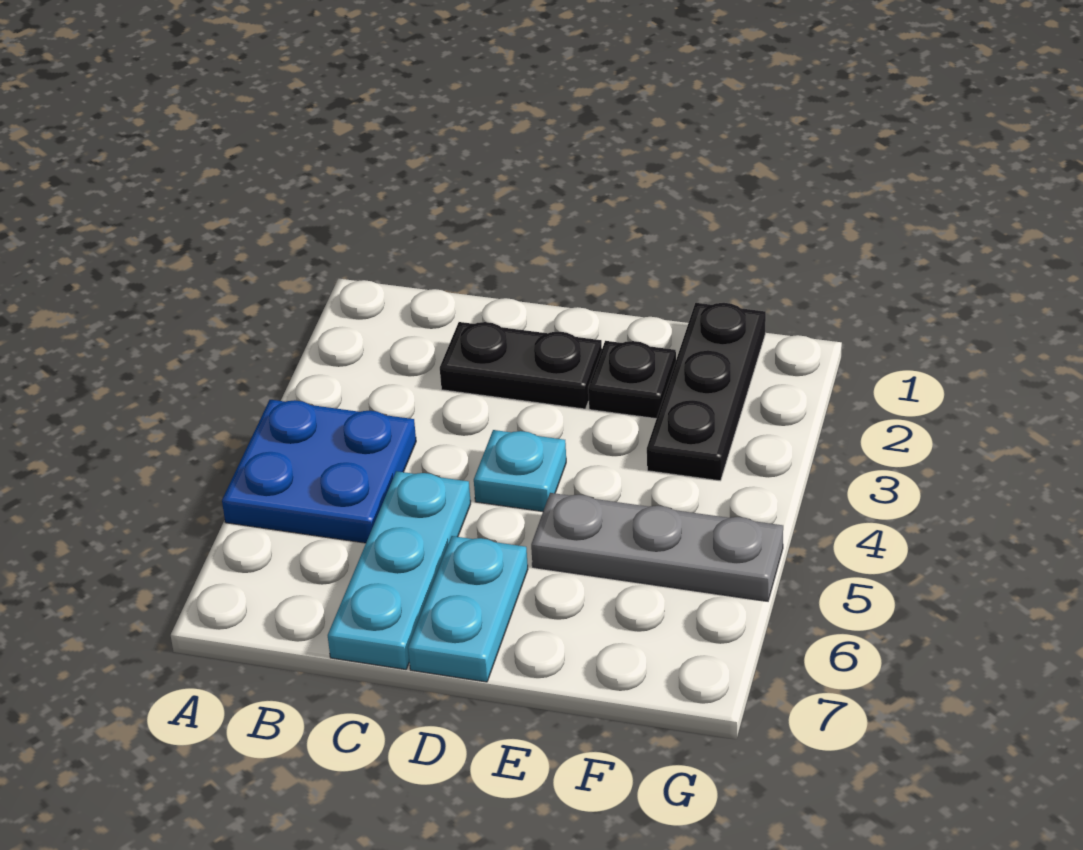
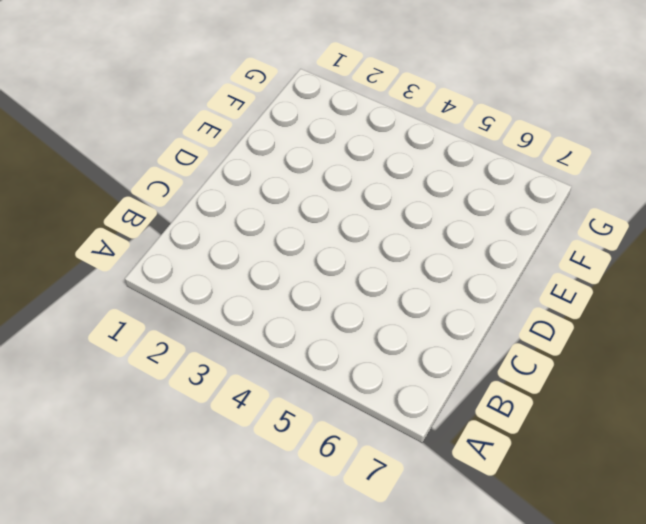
none -> blue plate A4:B5 level 1
none -> black plate C2:D2 level 1

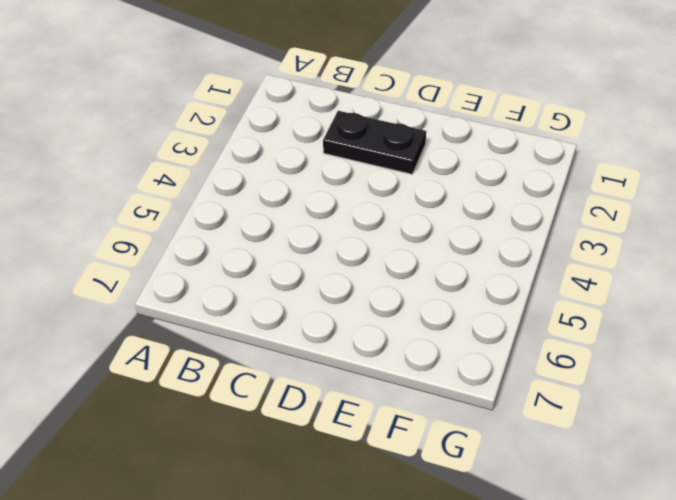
none -> blue plate A4:B5 level 1
none -> cyan plate C5:C7 level 1

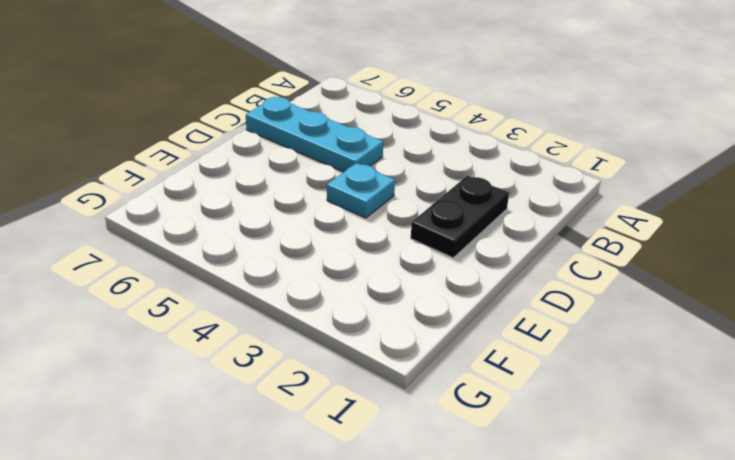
none -> blue plate A4:B5 level 1
none -> cyan plate D6:D7 level 1

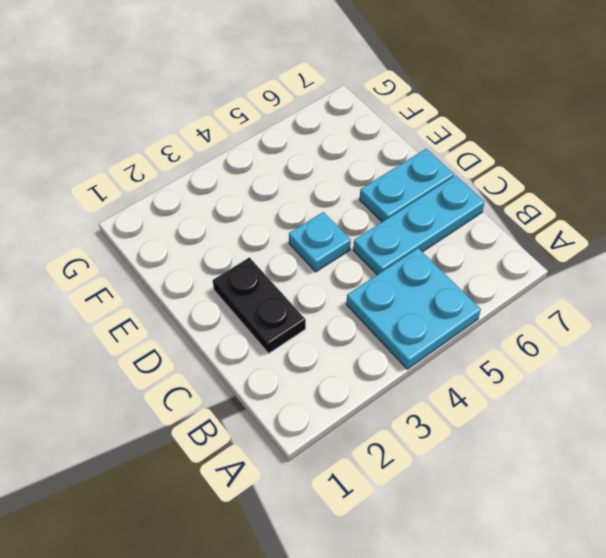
cyan plate A4:B5 level 1 -> blue plate A4:B5 level 1
none -> black plate E2 level 1
none -> grey plate E5:G5 level 1

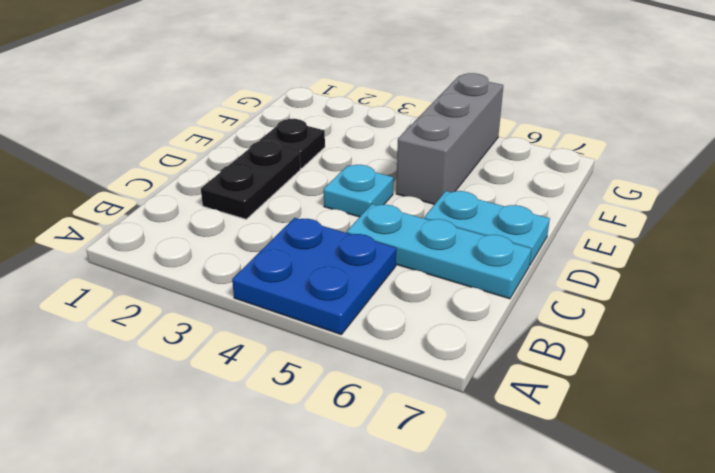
grey brick E5:G5 level 1 -> grey plate E5:G5 level 1
none -> black plate F1:F3 level 1

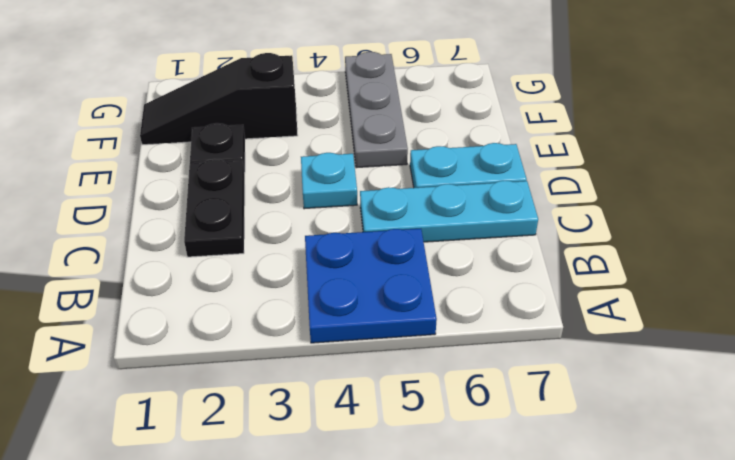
black slope F1:F3 level 1 top 3 -> black plate F1:F3 level 1

